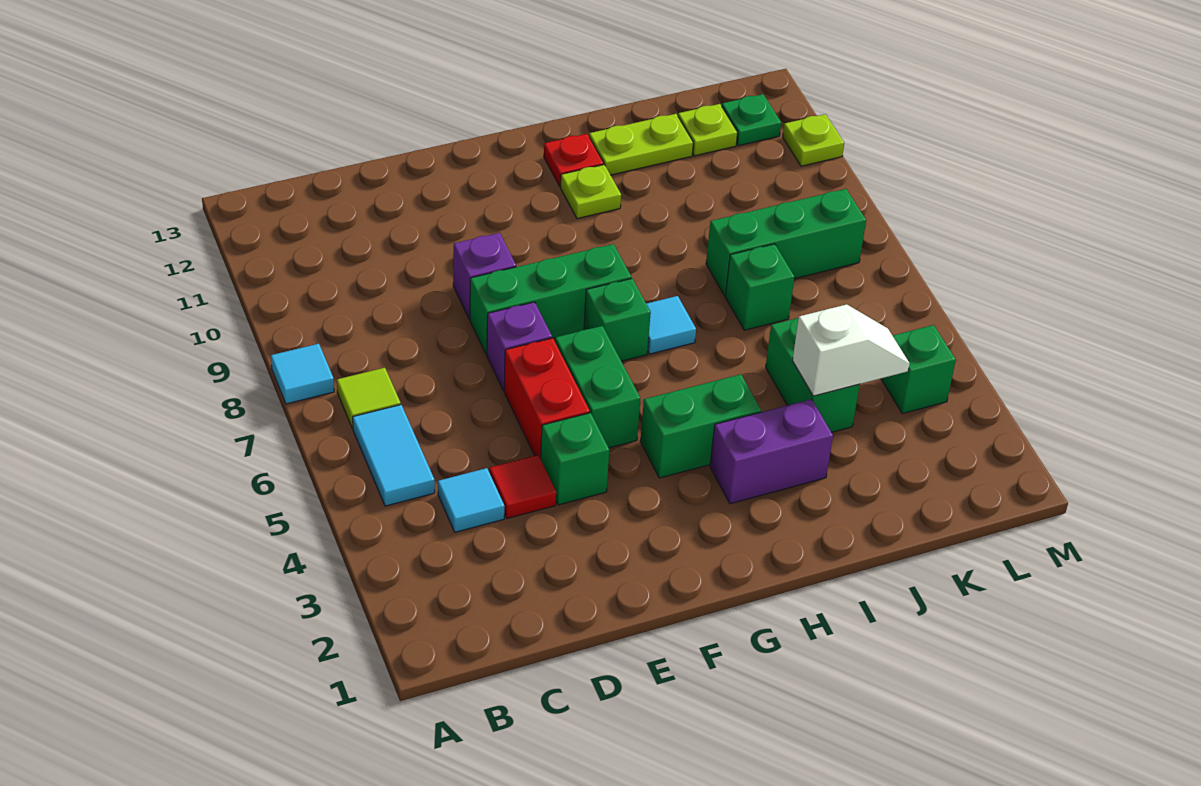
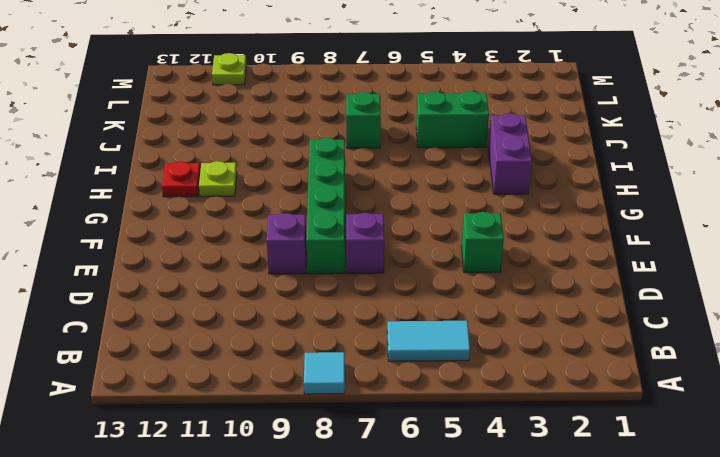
green brick E8:H8 level 1 -> green brick E8:G8 level 1
none -> lime tile B7 level 1
none -> cyan tile C4 level 1
none -> red tile D4 level 1

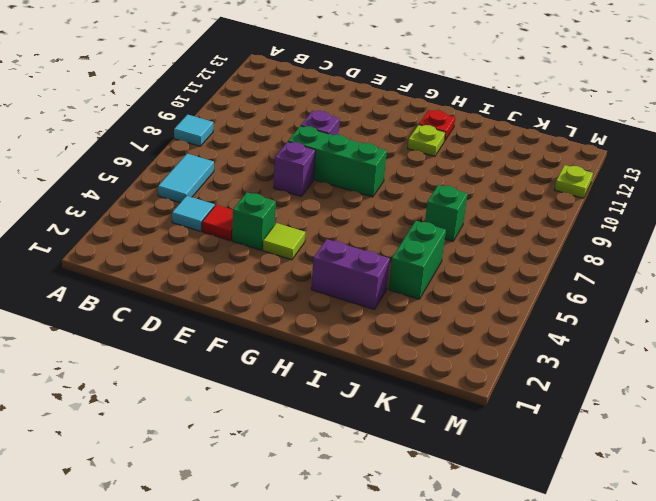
lime tile F4 level 1 -> lime tile B7 level 1
none -> red brick E5:E6 level 1
none -> green brick F5:F6 level 1
none -> green brick G4:H4 level 1

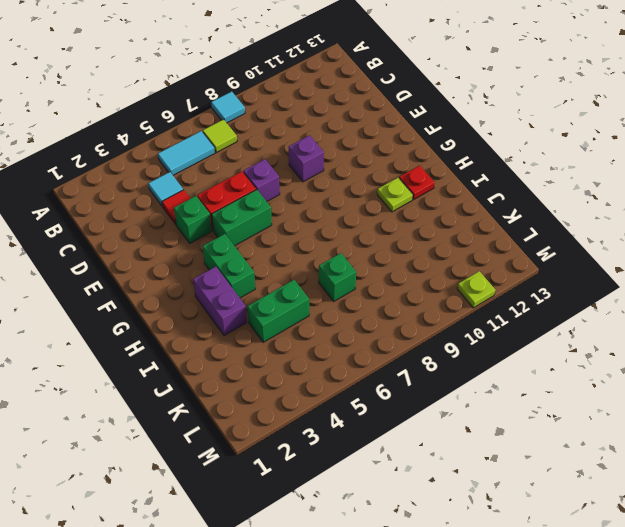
none -> green brick E8:G8 level 1
none -> green brick G7 level 1
none -> cyan tile H7 level 1

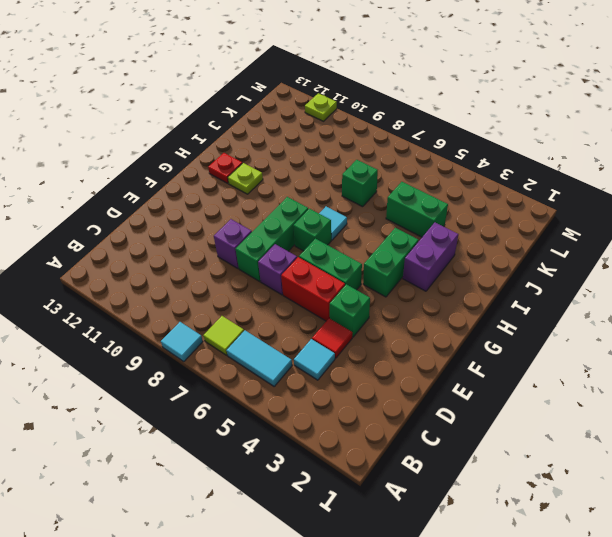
none -> lime plate I12:J12 level 1
none -> green brick J8:L8 level 1
none -> lime plate K12 level 1

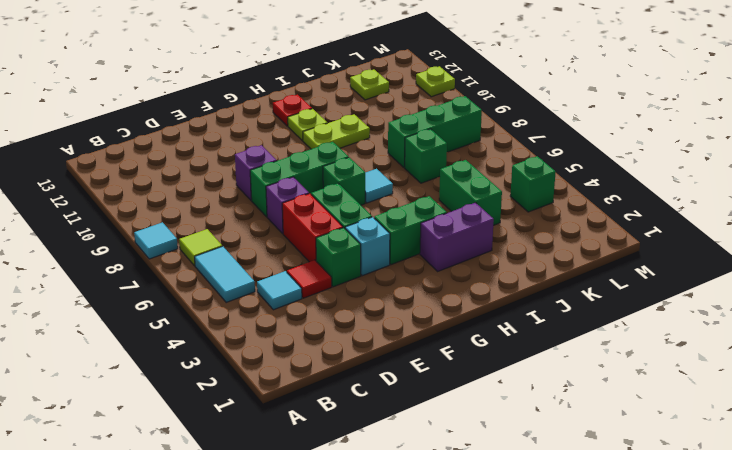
cyan brick F4 level 1 -> none
lime plate H10:I10 level 1 -> lime plate I12:J12 level 1
none -> green plate L12 level 1
none -> white slope J4:K4 level 2 top J

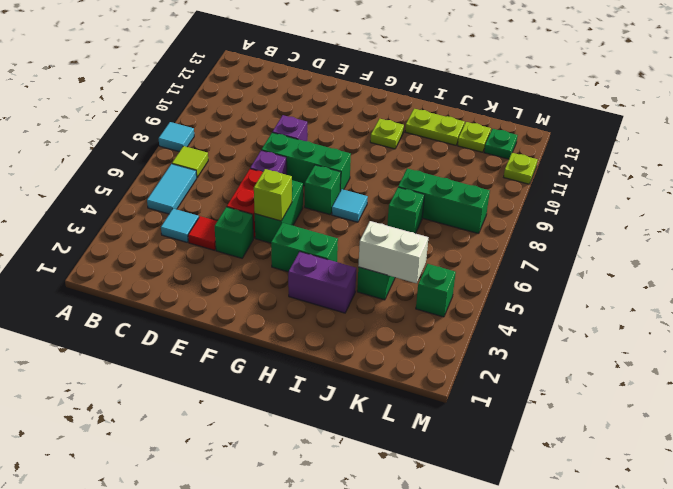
lime brick F5 level 2 -> none
white brick J4:K4 level 2 -> white slope J4:K4 level 2 top J
none -> red plate H12 level 1

